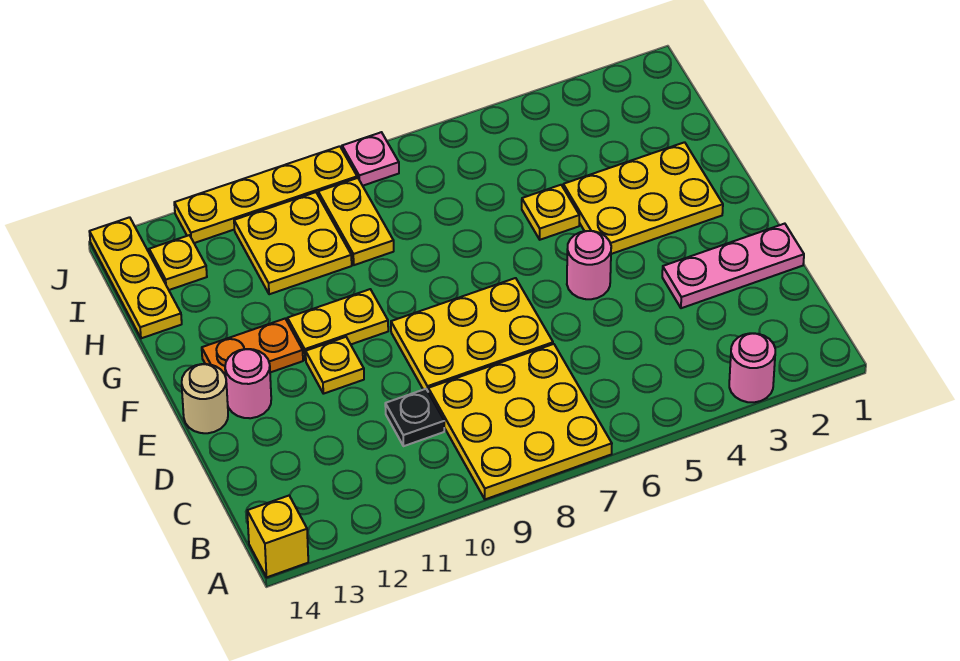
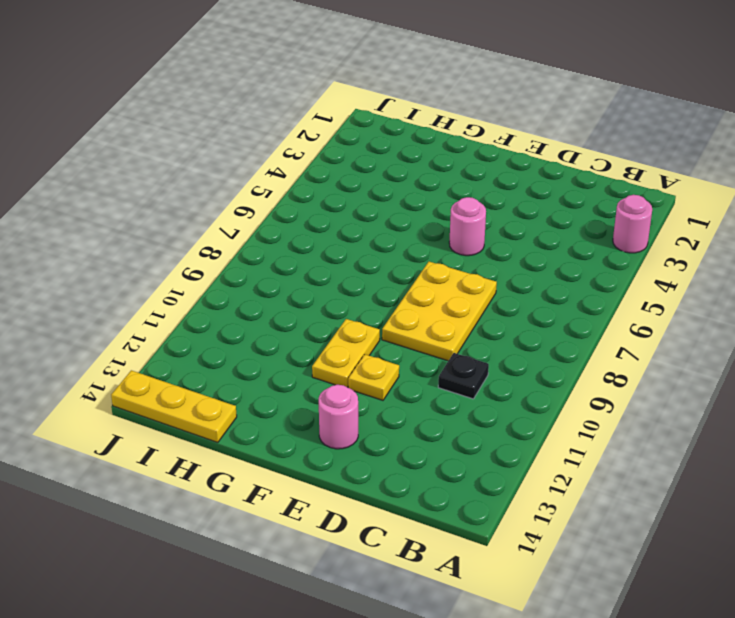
none -> yellow plate A7:C9 level 1
none -> yellow brick A14 level 1
none -> pink plate D1:D3 level 1

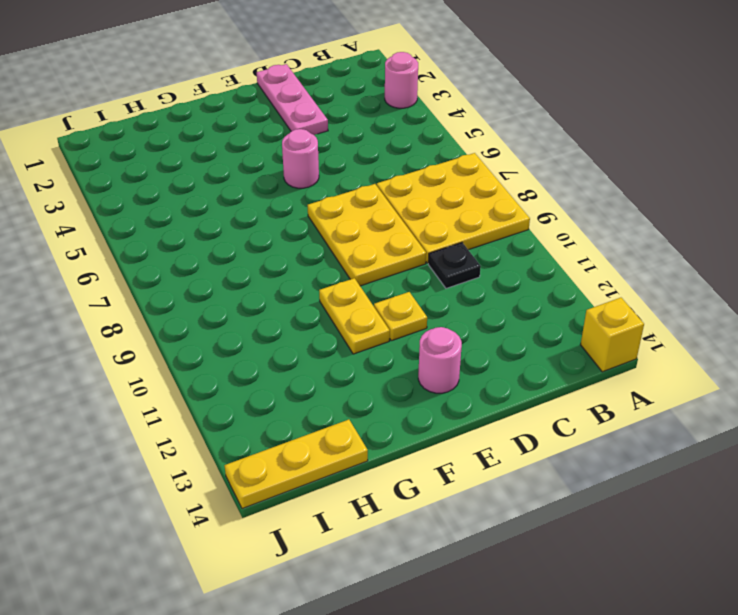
none -> tan round brick E14 level 1
none -> yellow plate F2:G4 level 1
none -> orange plate F12:F13 level 1

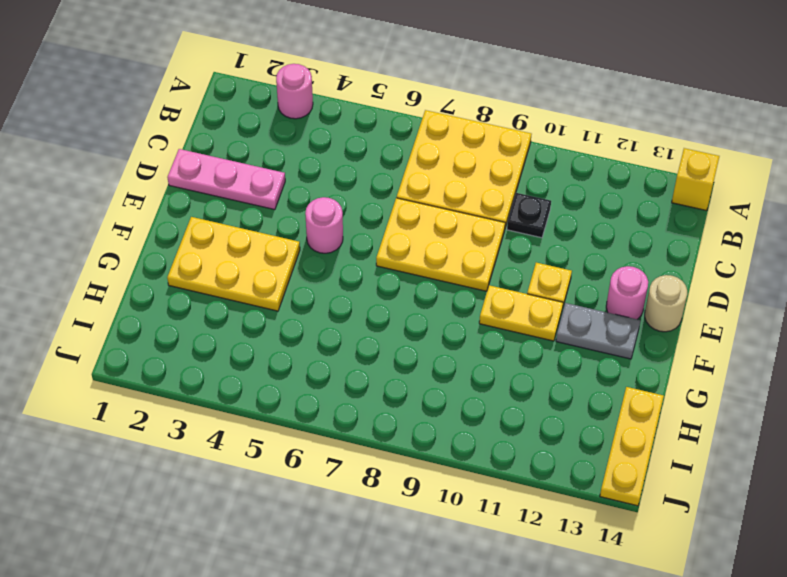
grey plate F12:F13 level 1 -> orange plate F12:F13 level 1
none -> yellow plate G5 level 1
none -> yellow plate H9:I9 level 1
none -> yellow plate H10:I11 level 1

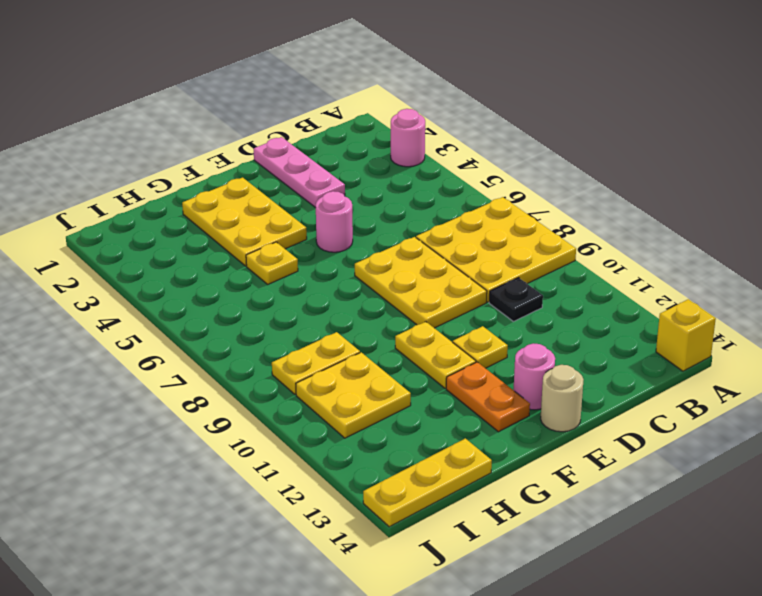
none -> yellow plate I13 level 1
none -> pink plate J8 level 1
none -> yellow plate J9:J12 level 1

